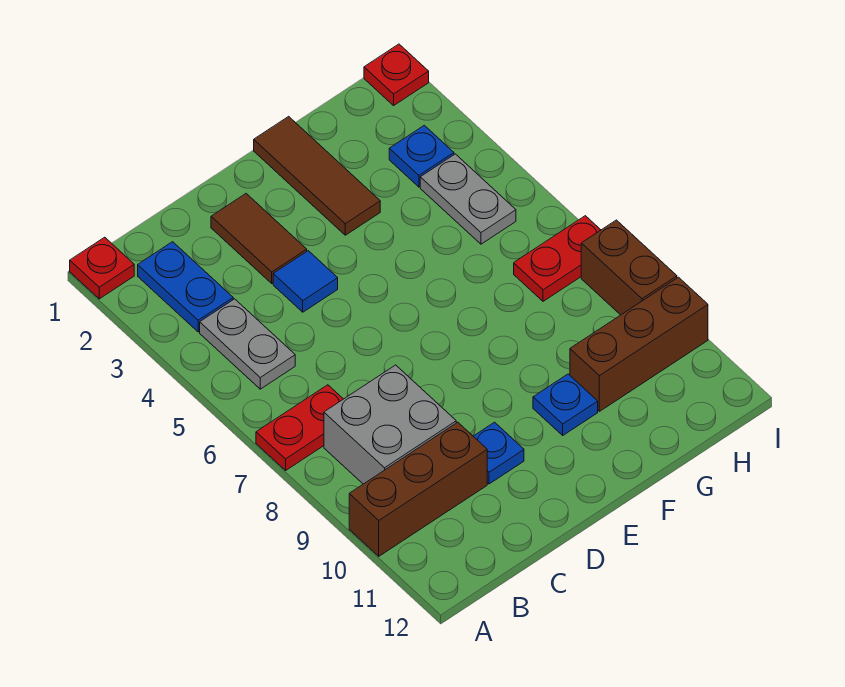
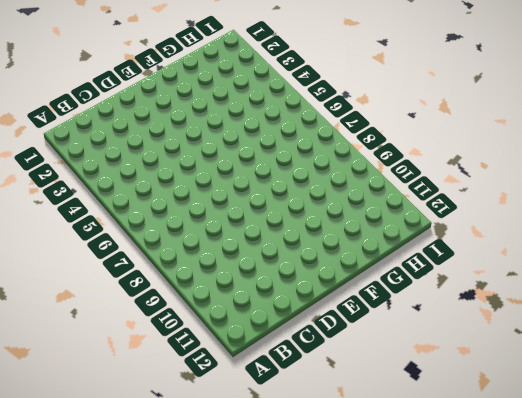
none -> red plate A1 level 1
none -> red plate A7:B7 level 1
none -> brown brick A10:C10 level 1

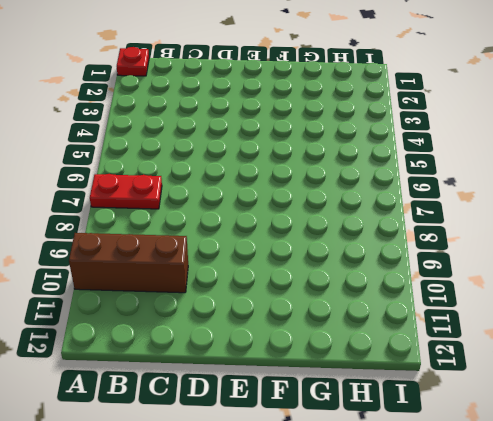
none -> blue plate B2:B3 level 1
none -> grey plate B4:B5 level 1
none -> grey brick B8:C9 level 1

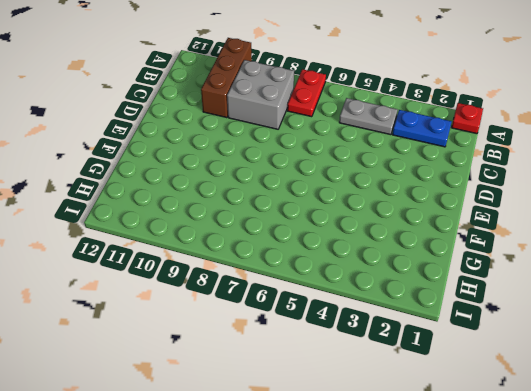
none -> brown tile D2:D3 level 1
none -> blue tile D4 level 1
none -> blue plate D10 level 1

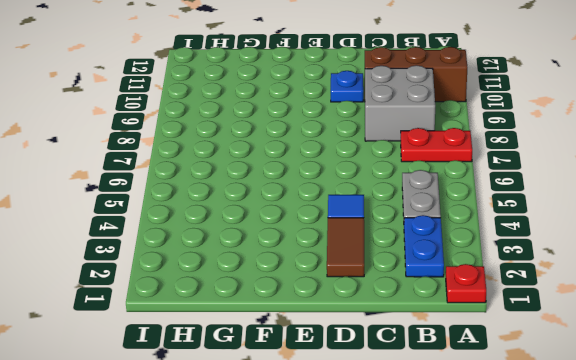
none -> brown tile F1:F3 level 1
none -> blue plate F10 level 1
none -> brown brick G10:I10 level 1

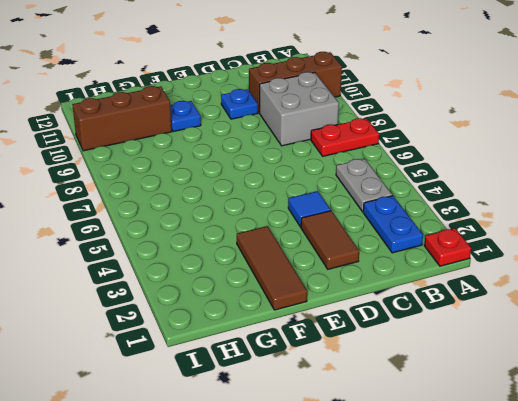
none -> blue plate H3 level 1
none -> grey plate H4:H5 level 1
none -> red plate H7:I7 level 1

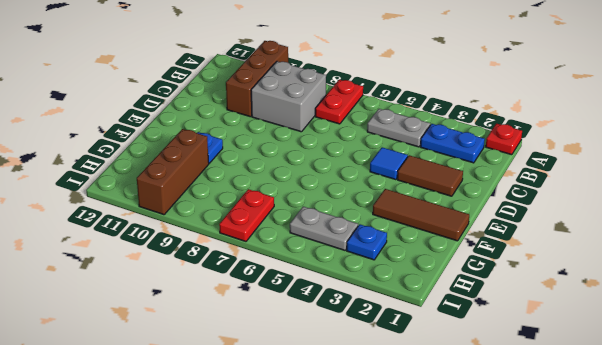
none -> blue plate D10 level 1
none -> red plate I1 level 1
none -> brown brick I8:I9 level 1

